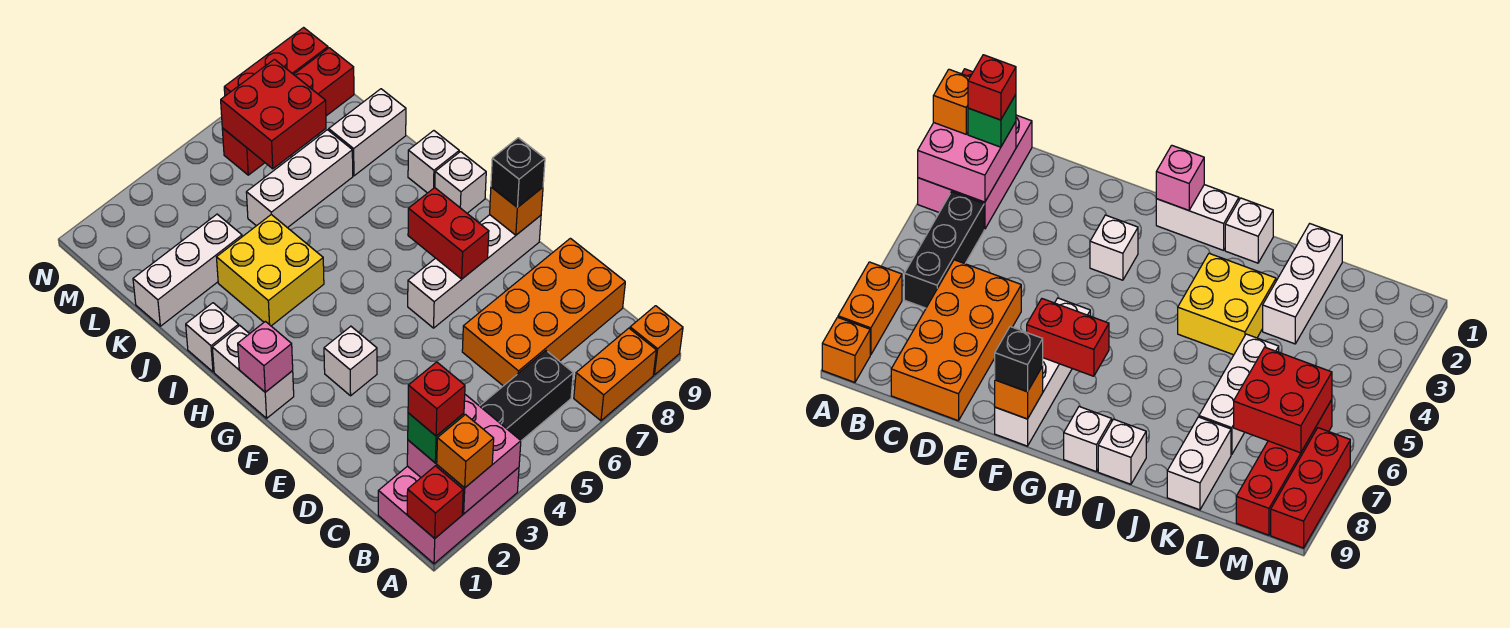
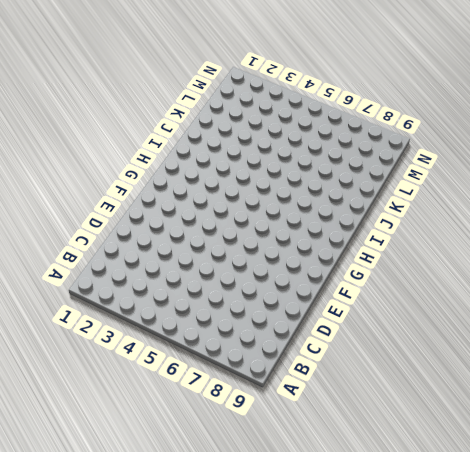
none -> pink brick A1:B3 level 1
none -> orange brick A7:A8 level 1
none -> orange brick A9 level 1

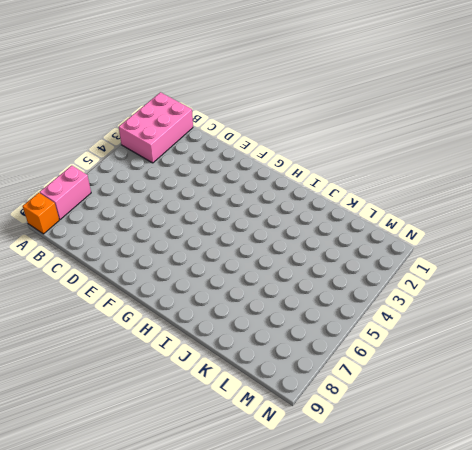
pink brick A7:A8 level 1 -> orange brick A7:A8 level 1
none -> black brick B4:B6 level 1
none -> orange brick C6:D9 level 1
none -> white brick F3 level 1

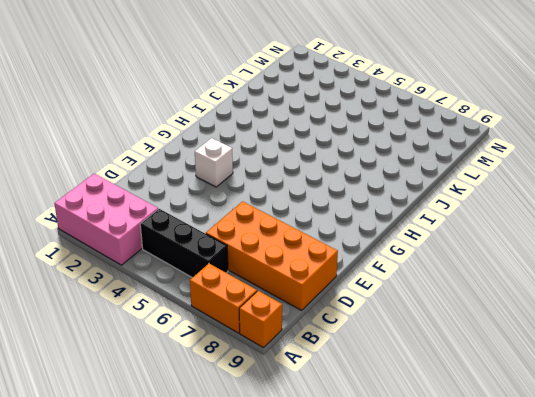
none -> white brick F6:F9 level 1
none -> white brick G1:H1 level 1
none -> white brick H9 level 1

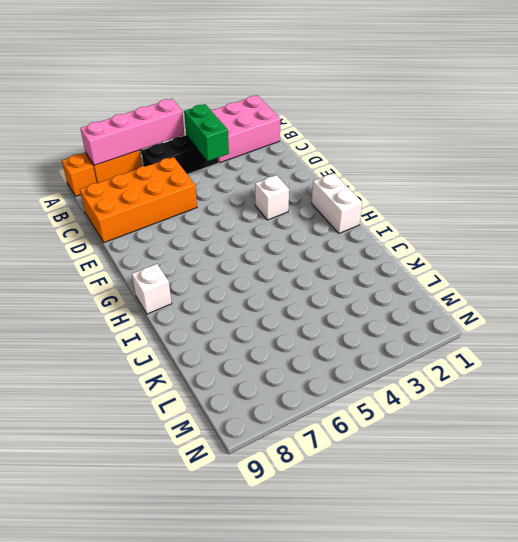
pink brick A5:A8 level 2 -> none
green brick B4:C4 level 2 -> none
none -> white brick F6:F9 level 1
none -> white brick I1 level 1
none -> yellow brick I3:J4 level 1

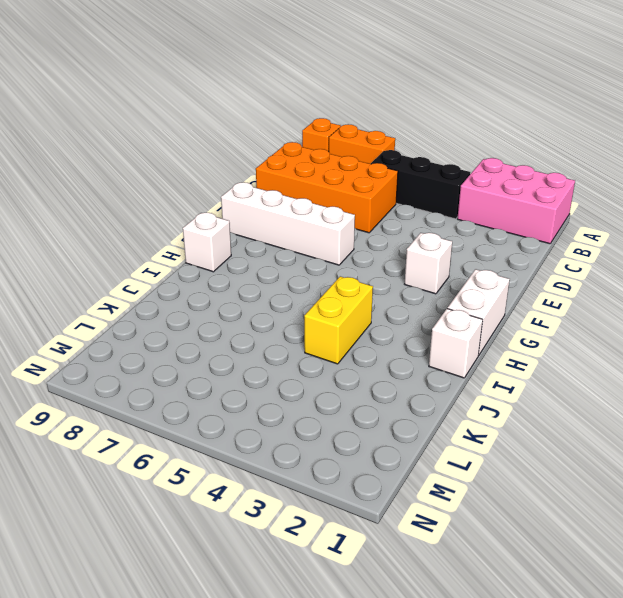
yellow brick I4:J4 level 1 -> yellow brick I3:J4 level 1
none -> white brick I9 level 1
none -> white brick K1:K3 level 1
none -> white brick K5:K7 level 1

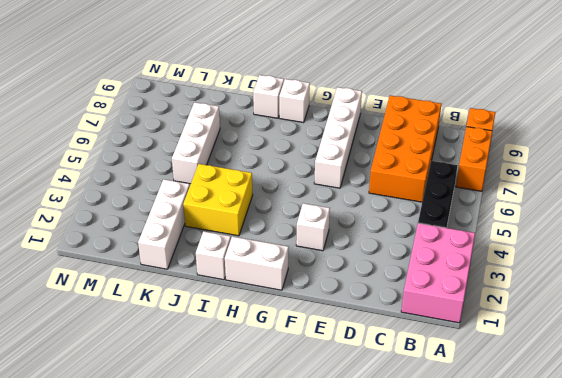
none -> white brick K8:K9 level 1
none -> red brick M6:M9 level 1
none -> red brick N7:N9 level 1

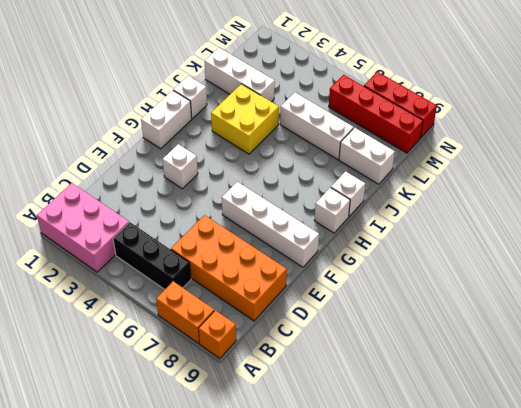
none -> red brick A1 level 2
none -> pink brick A2:B3 level 2
none -> red brick F7:G7 level 2

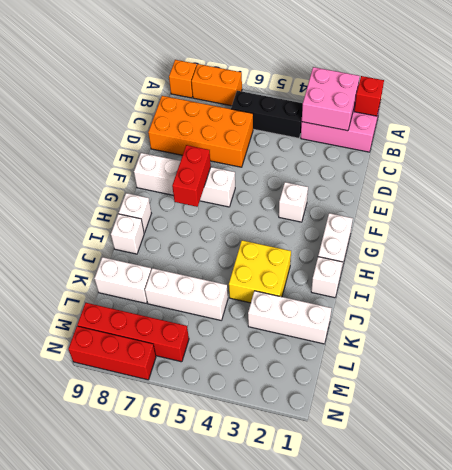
none -> orange brick F9 level 2
none -> pink brick G1 level 2
none -> red brick L6:M7 level 2

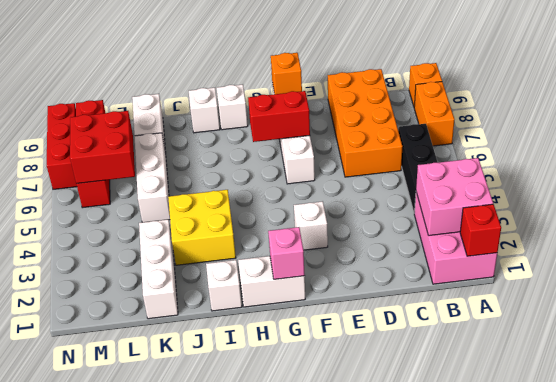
none -> orange brick A2 level 3
none -> green brick B2 level 3
none -> black brick F9 level 3

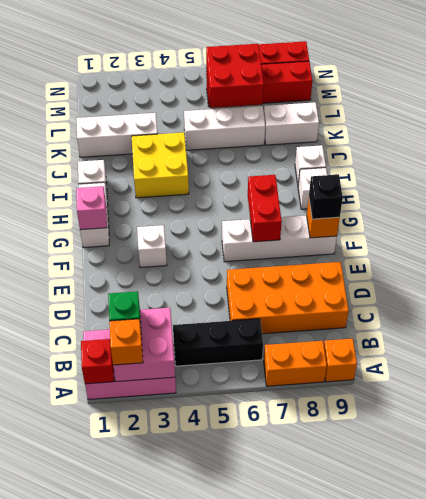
none -> red brick B2 level 4

